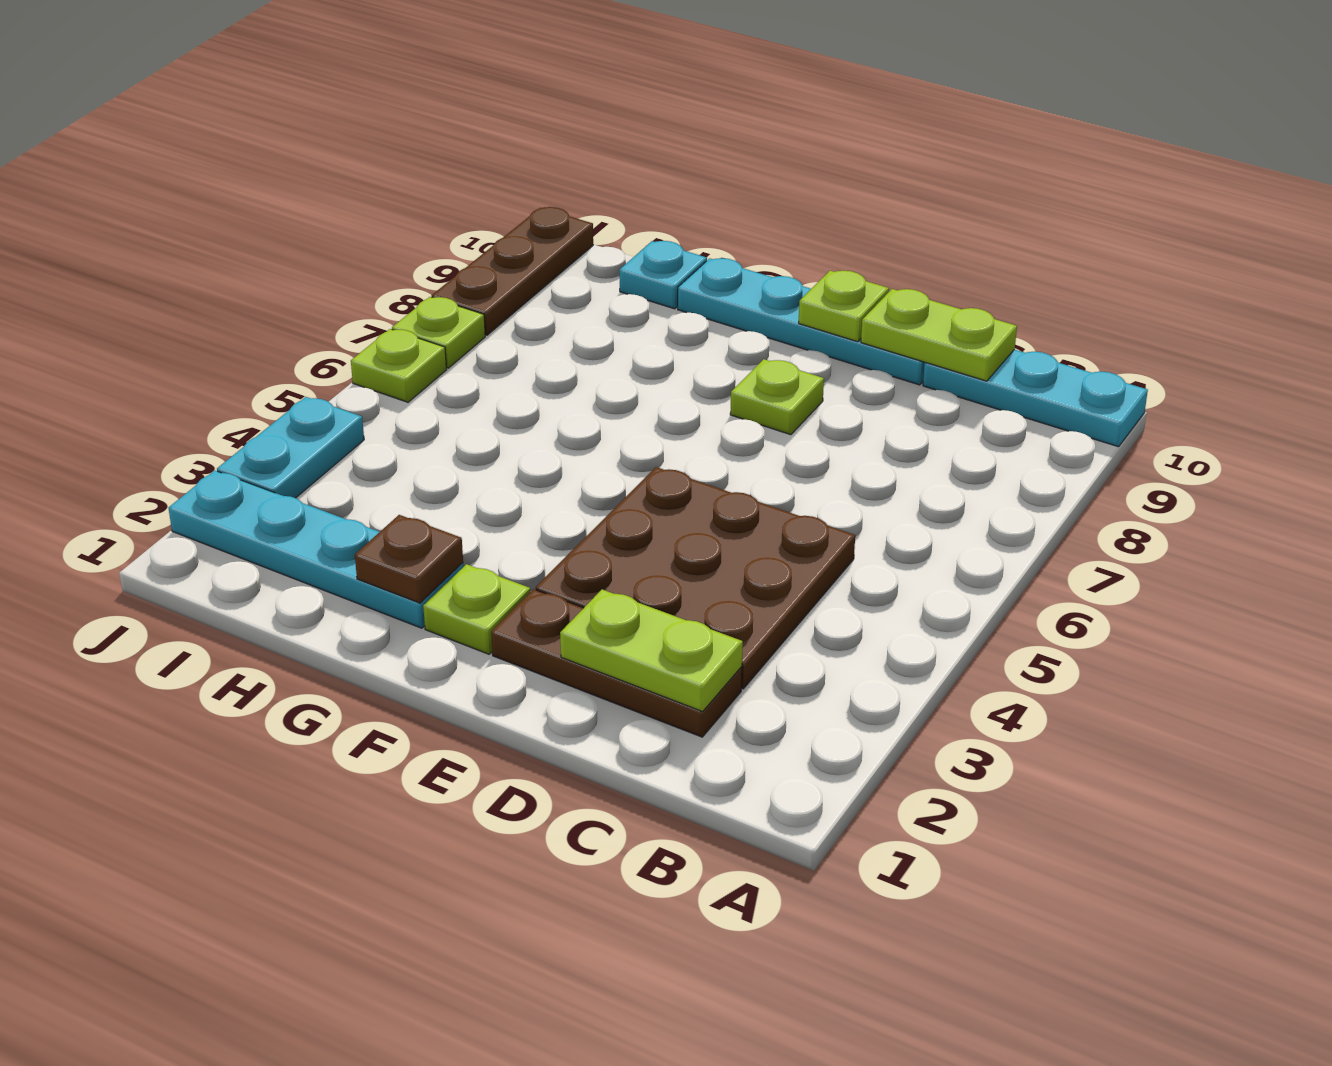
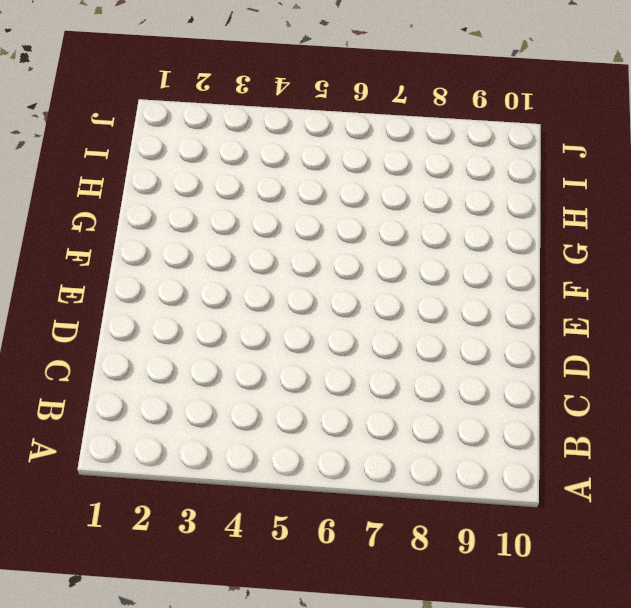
none -> cyan plate A10:C10 level 1
none -> brown plate C2:E2 level 1
none -> brown plate C3:E5 level 1

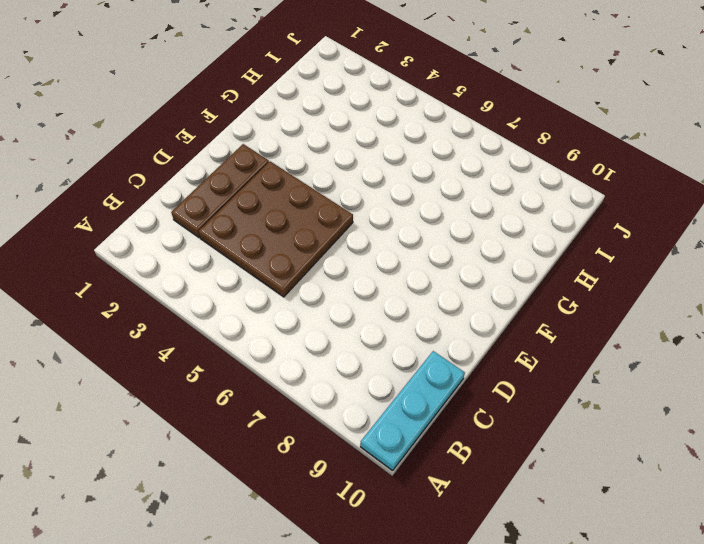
none -> cyan plate D10:G10 level 1
none -> lime plate E8 level 1
none -> lime plate F2 level 1

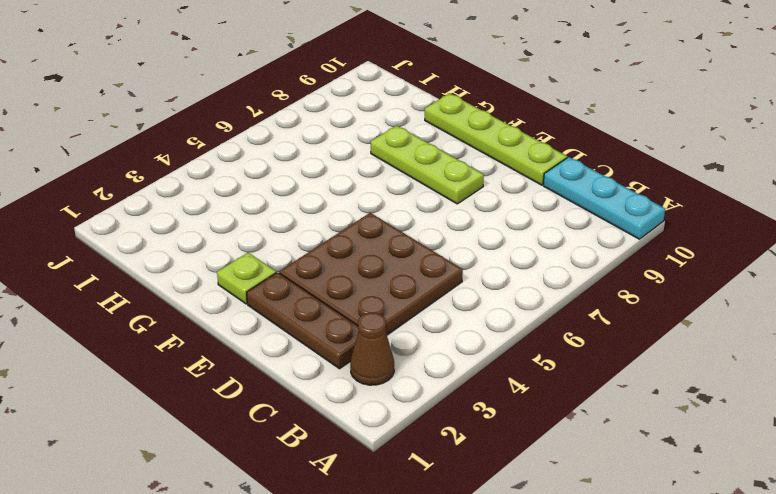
brown cone B2 level 1 -> none
lime plate D10:G10 level 1 -> cyan plate D10:G10 level 1
lime plate E8:G8 level 1 -> lime plate E8 level 1
none -> cyan plate G2:J2 level 1
none -> cyan plate H10 level 1
none -> cyan plate J3:J4 level 1

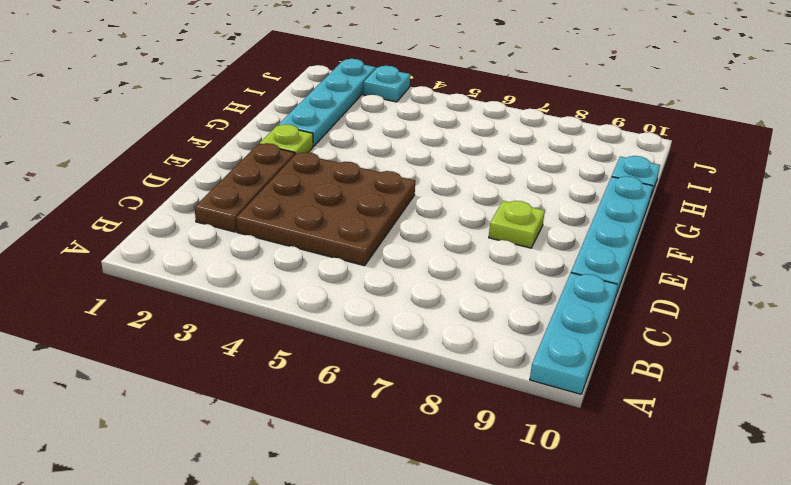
cyan plate J3 level 1 -> cyan plate J3:J4 level 1
none -> lime plate J6 level 1
none -> lime plate J7 level 1
none -> brown plate J8:J10 level 1

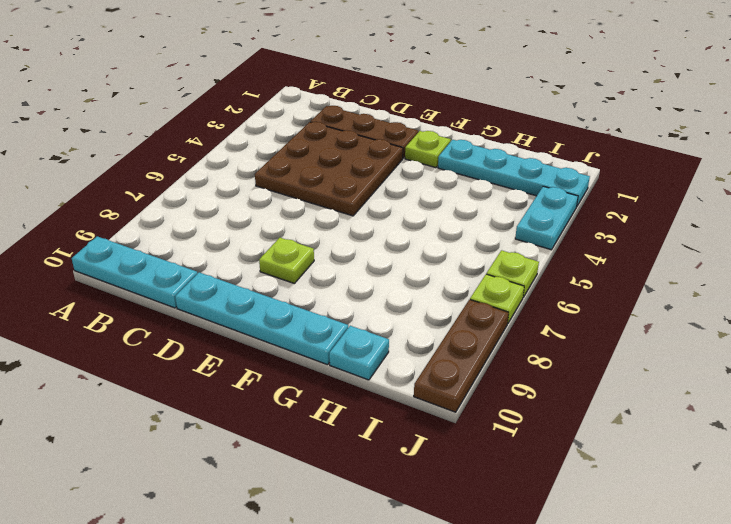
none -> lime plate C2:D2 level 2
none -> lime plate C10:D10 level 2
none -> lime plate E10 level 2

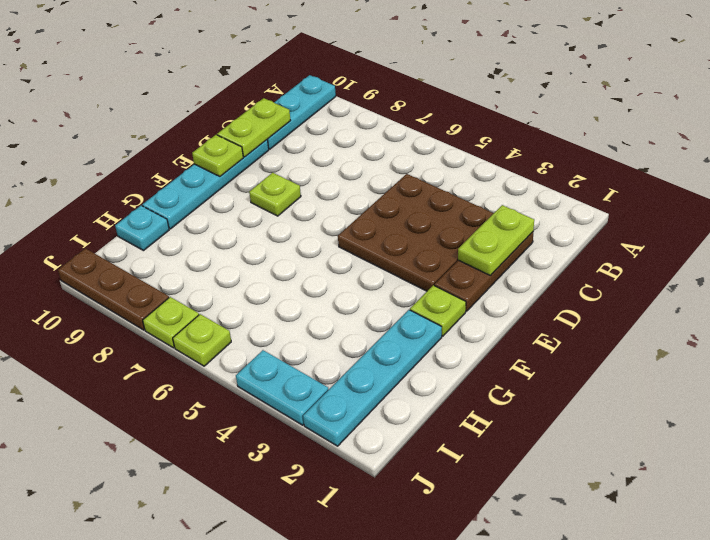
none -> brown plate G2 level 2

